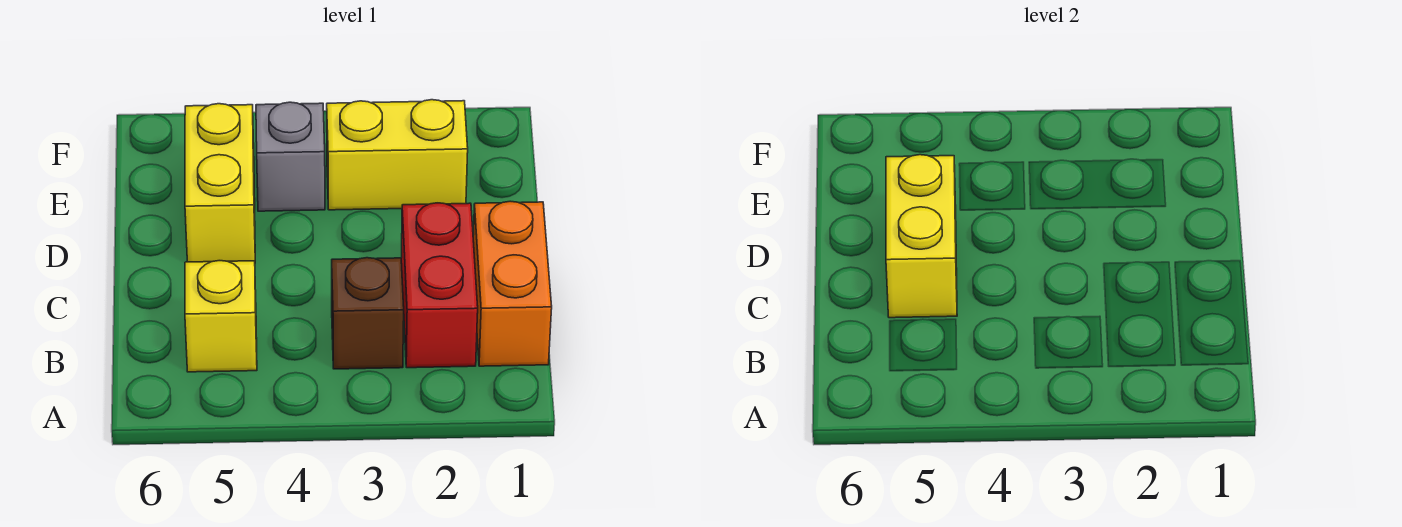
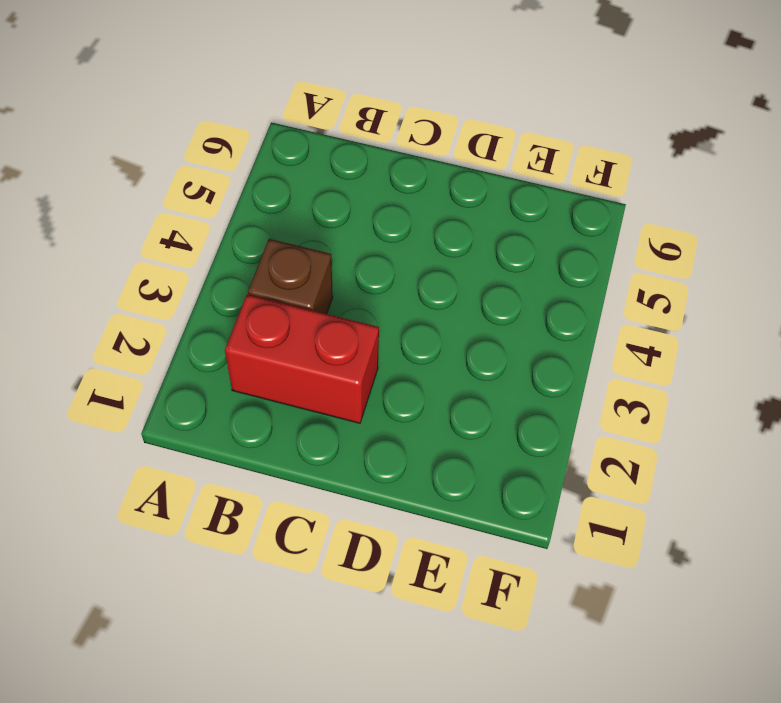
none -> orange brick B1:C1 level 1
none -> yellow brick B5 level 1

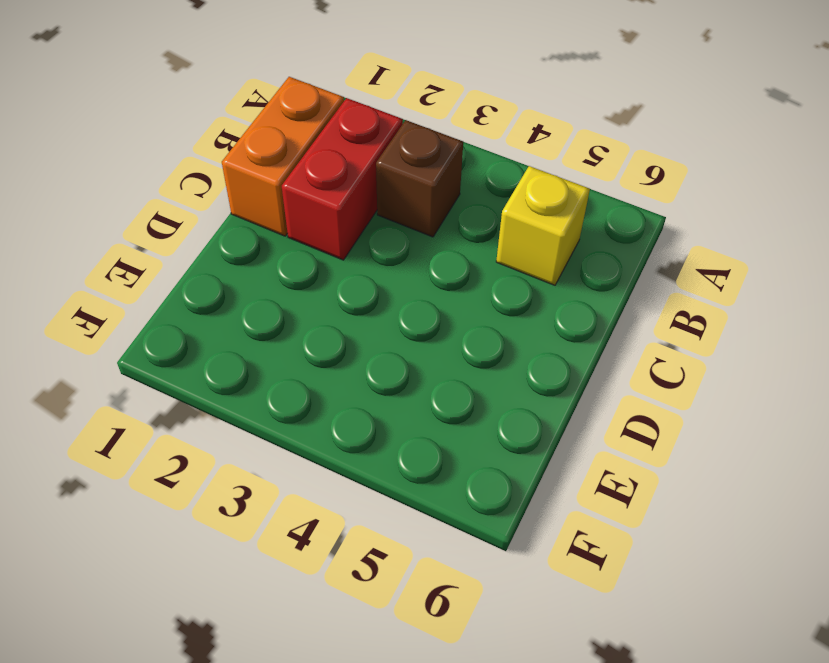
none -> yellow brick D5:E5 level 1
none -> yellow brick E2:E3 level 1

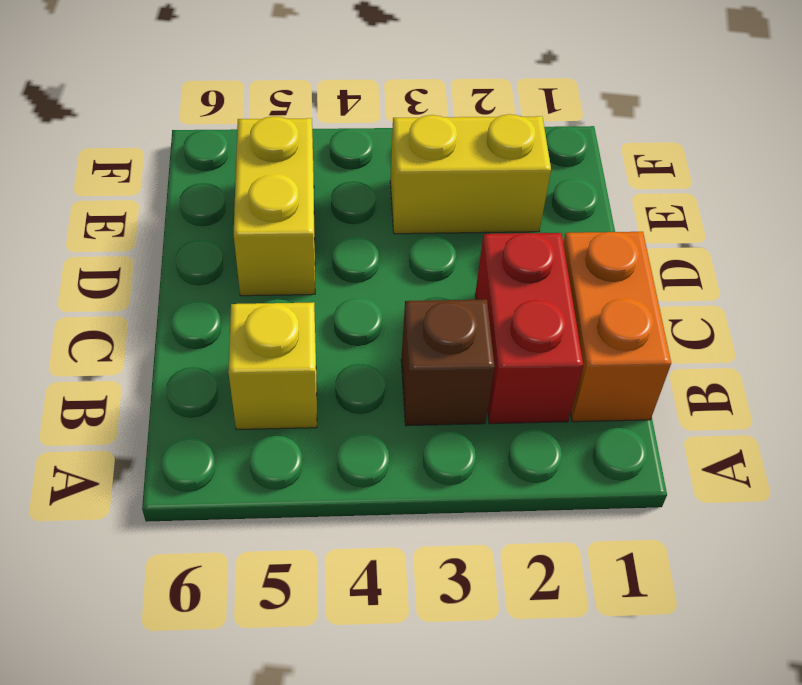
none -> grey brick E4 level 1
none -> yellow brick C5:D5 level 2

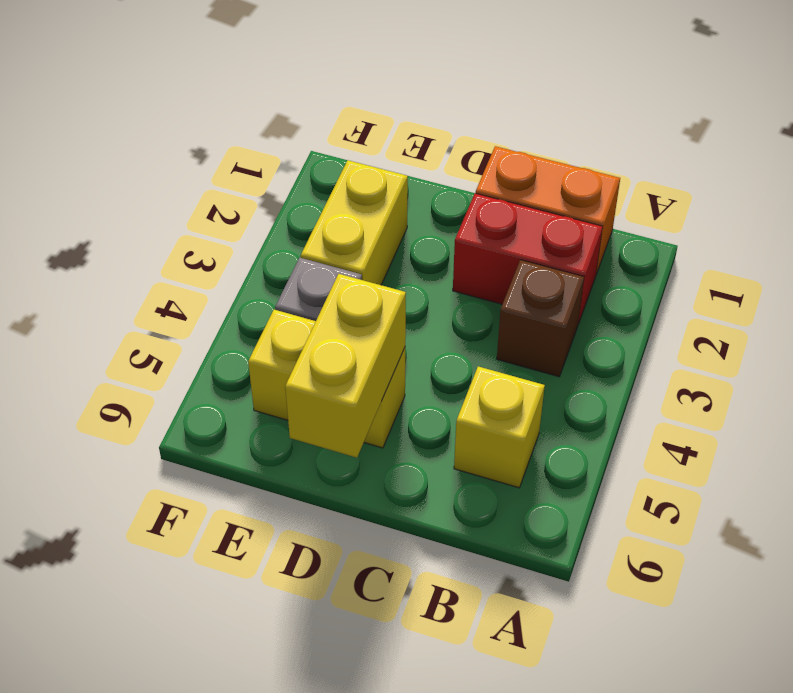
yellow brick D5:D6 level 2 -> yellow brick C5:D5 level 2

